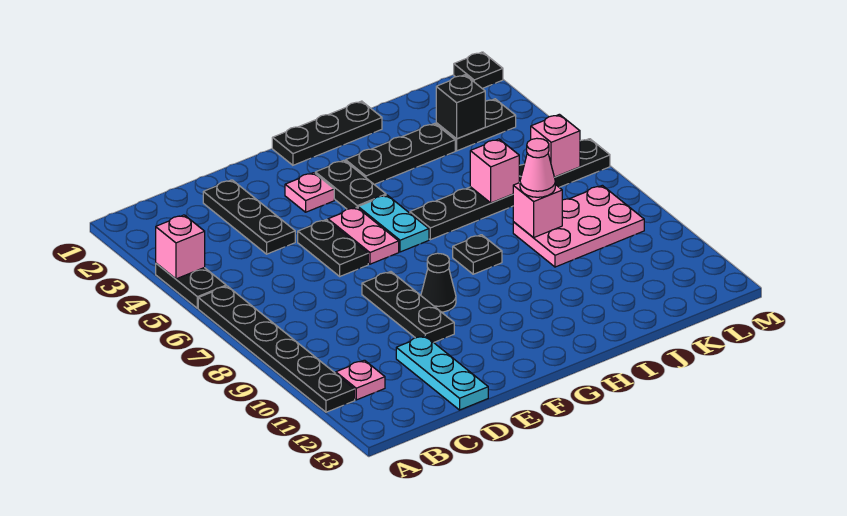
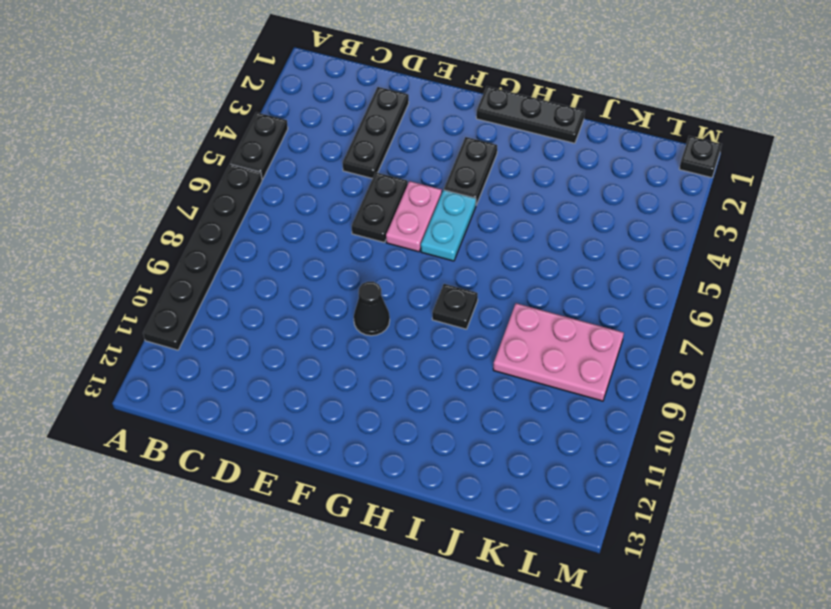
none -> pink plate B11 level 1
none -> cyan plate D11:D13 level 1
none -> black plate E8:E10 level 1

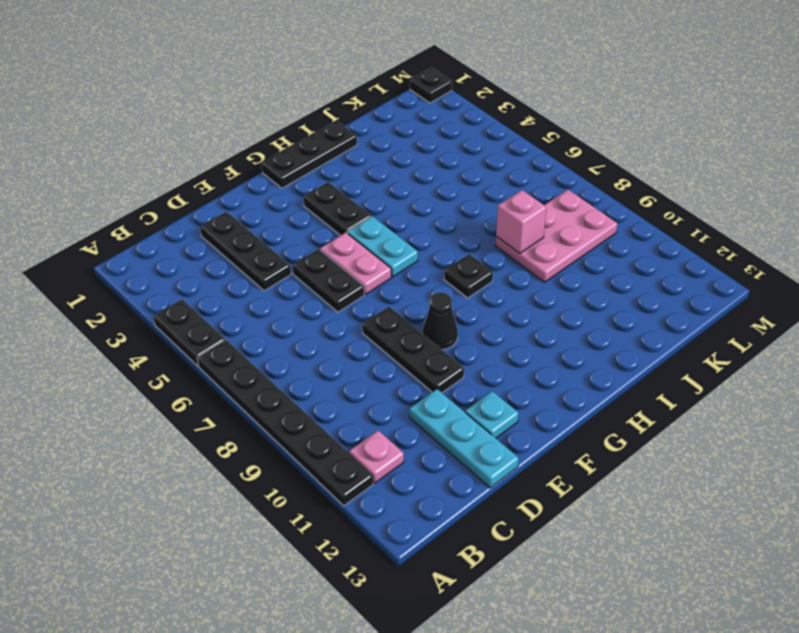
cyan plate E12 level 1 -> none
none -> pink plate F3 level 1
none -> black plate H3:J3 level 1
none -> black plate H6:M6 level 1

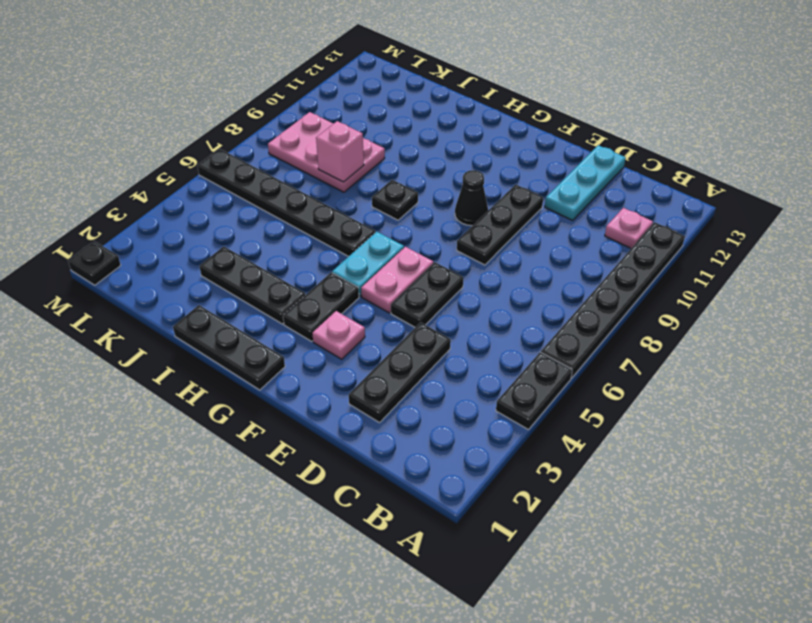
none -> black plate K3:L3 level 1
none -> pink brick A4 level 2
none -> pink brick J6 level 2

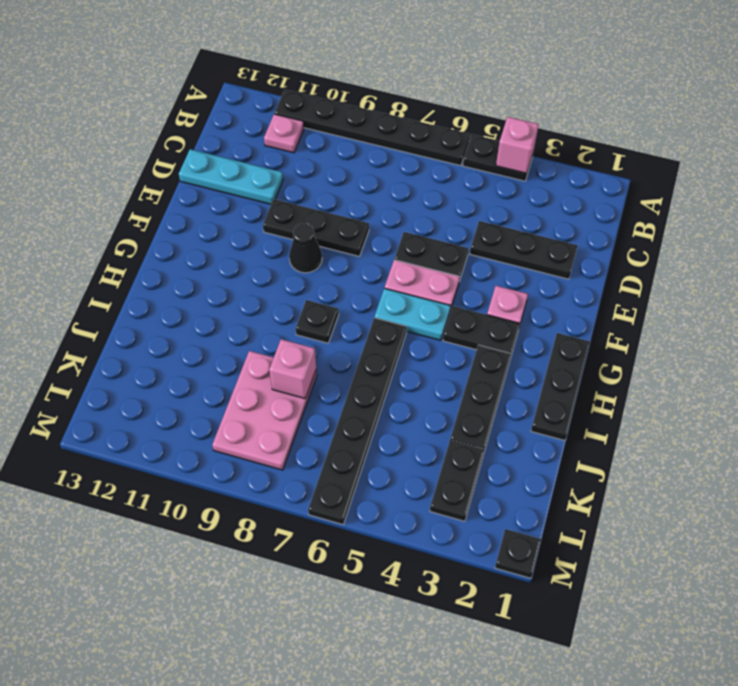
none -> pink brick J6 level 2
none -> black brick K3 level 2
none -> pink brick L6 level 2

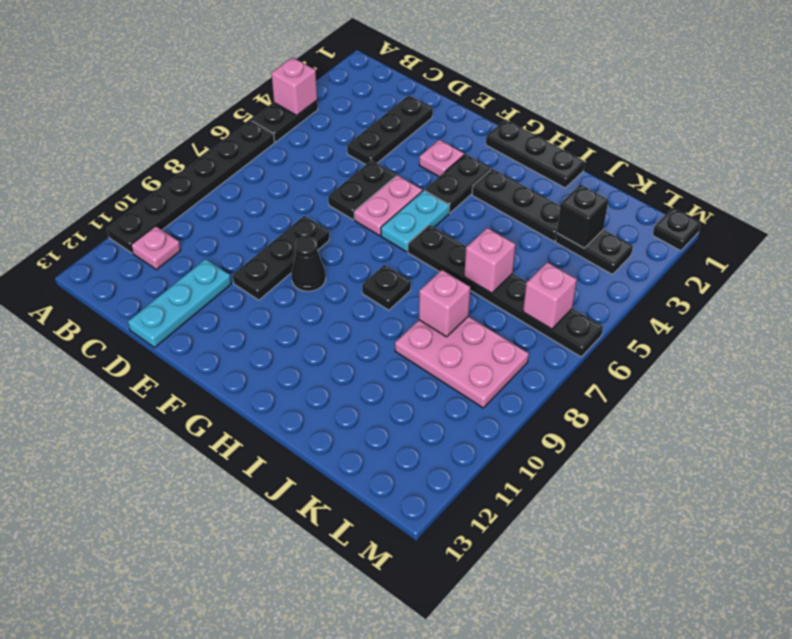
none -> pink cone J8 level 3

